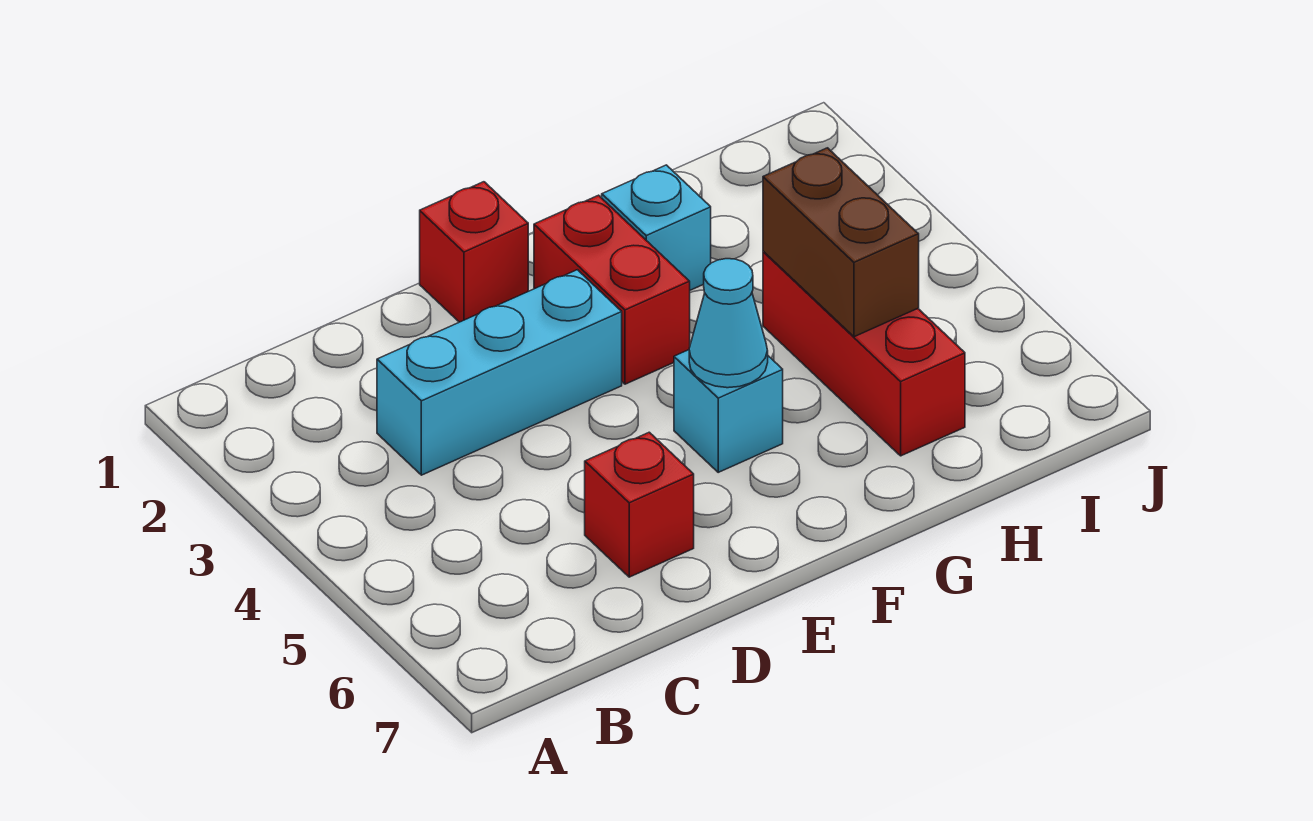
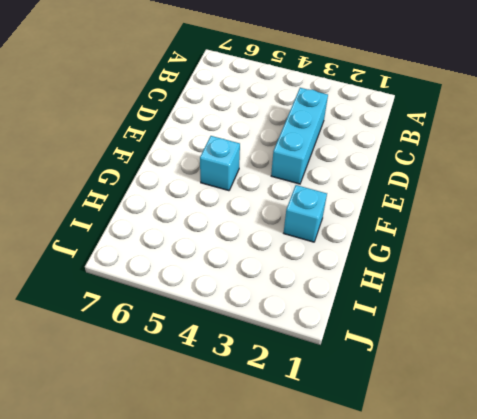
none -> red brick D6 level 1
none -> red brick E1 level 1

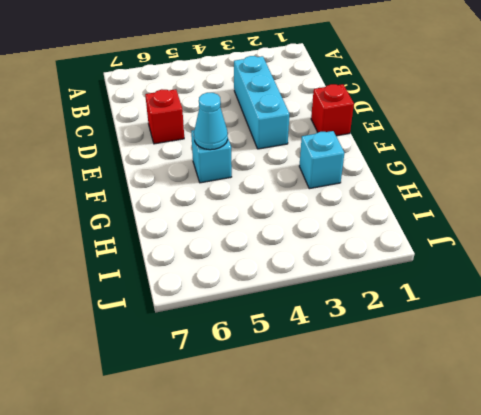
none -> red brick F2:F3 level 1
none -> red brick H4:H6 level 1

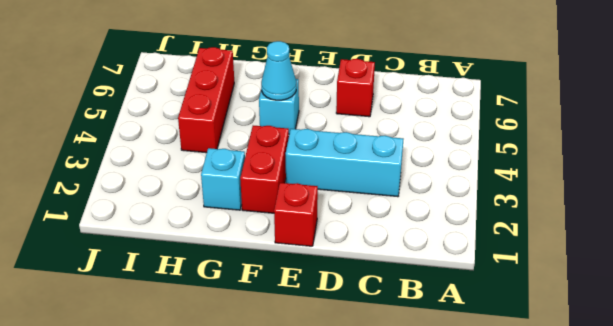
none -> brown brick H4:H5 level 2

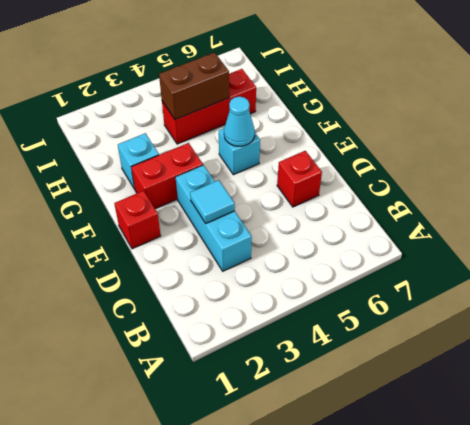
cyan tile D3 level 2 -> none

